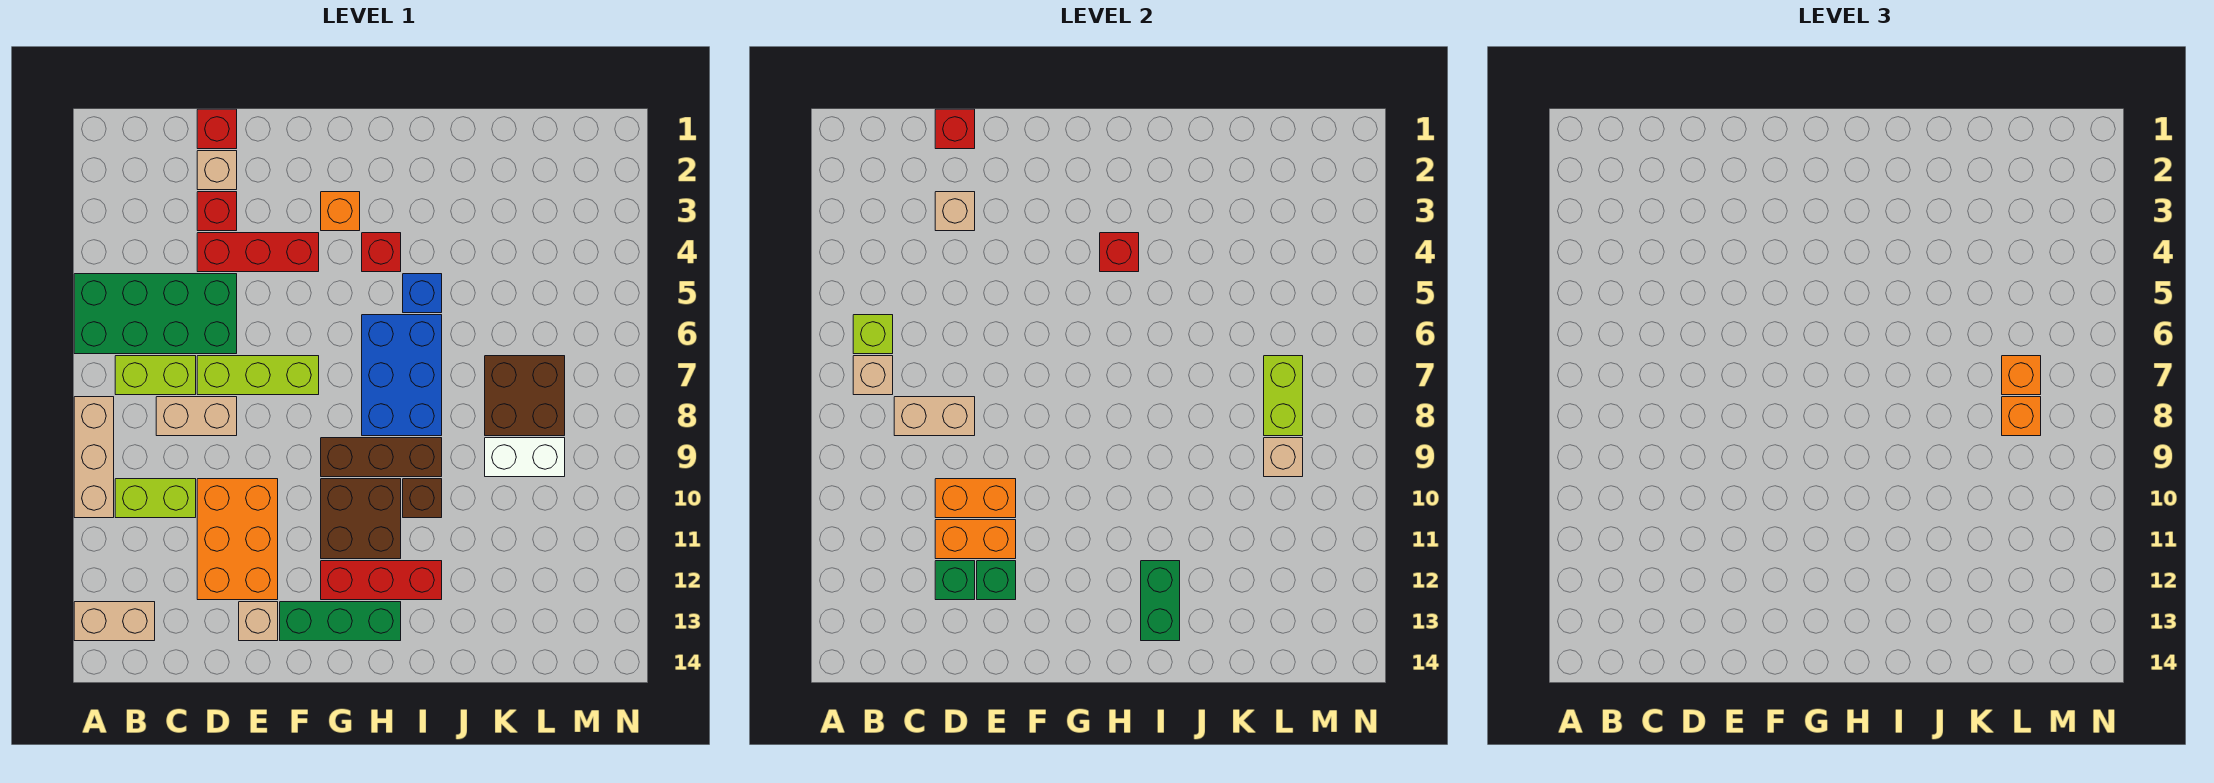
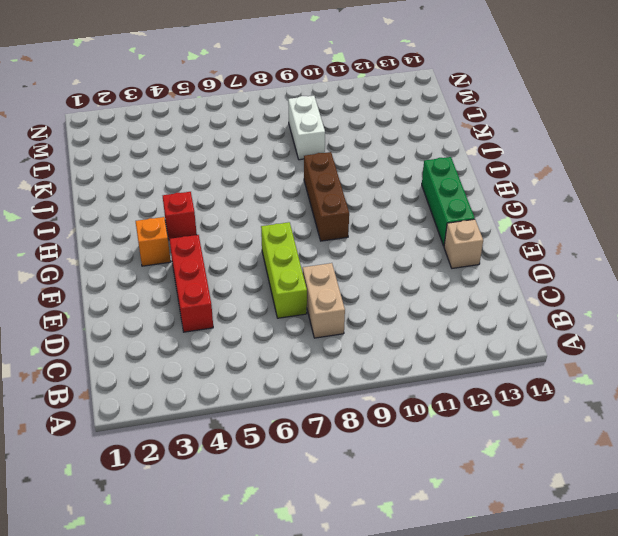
none -> green brick A5:D6 level 1
none -> tan brick A8:A10 level 1
none -> tan brick A13:B13 level 1
none -> lime brick B7:C7 level 1

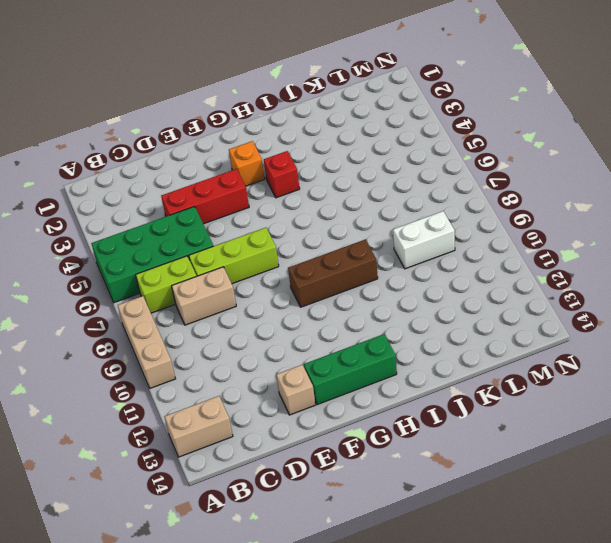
none -> lime brick B10:C10 level 1
none -> red brick D1 level 1
none -> tan brick D2 level 1
none -> red brick D3 level 1

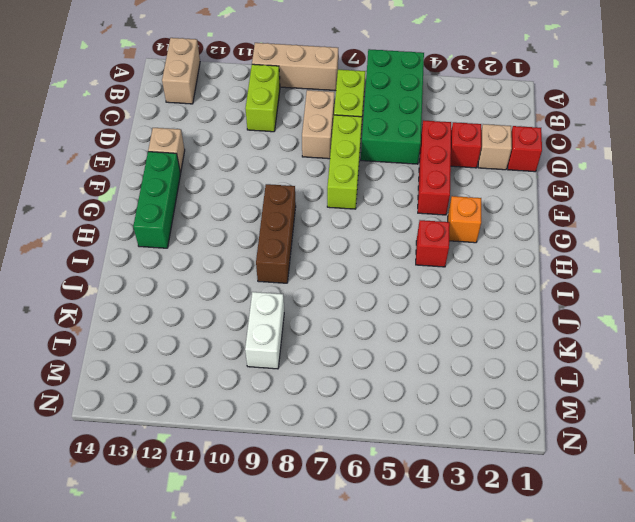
none -> orange brick D10:E12 level 1
none -> brown brick G10:H11 level 1
none -> red brick G12:I12 level 1
none -> blue brick H6:I8 level 1

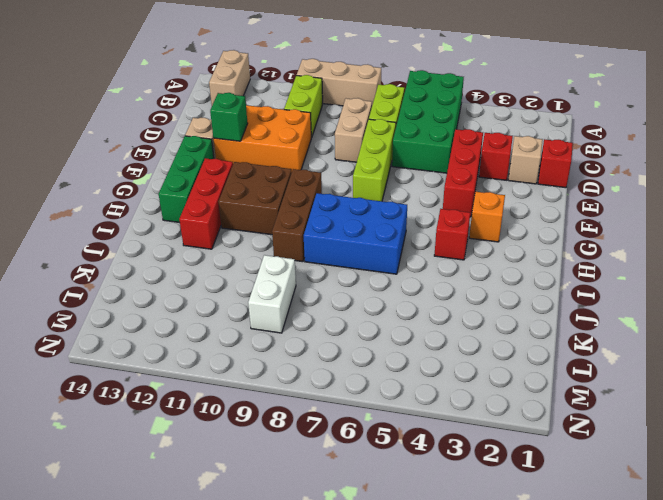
none -> blue brick I5 level 1
none -> brown brick I10 level 1
none -> brown brick K7:L8 level 1
none -> lime brick B6 level 2

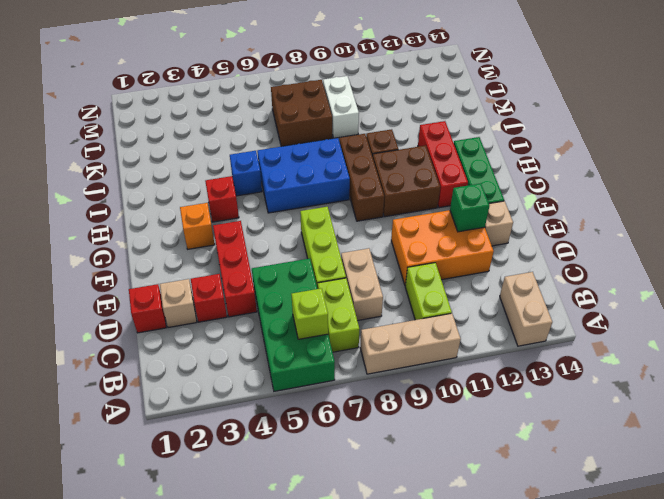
none -> tan brick B7 level 2
none -> tan brick C8:D8 level 2
none -> red brick D1 level 2
none -> tan brick D3 level 2

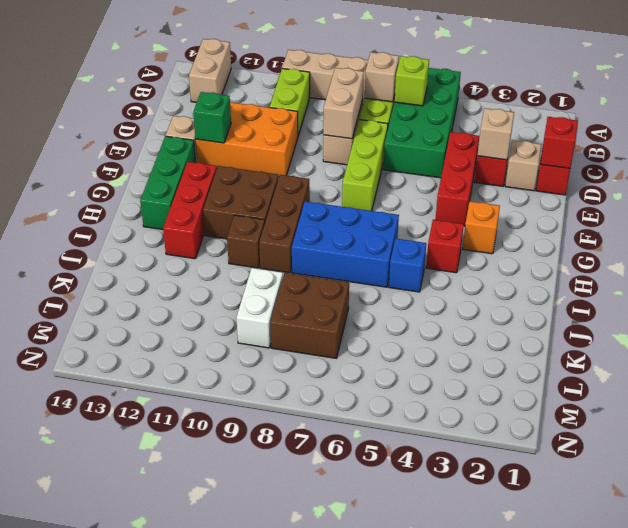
none -> orange brick D10:E10 level 2
none -> orange brick D11:E11 level 2
none -> green brick D12 level 2
none -> red brick H4 level 2

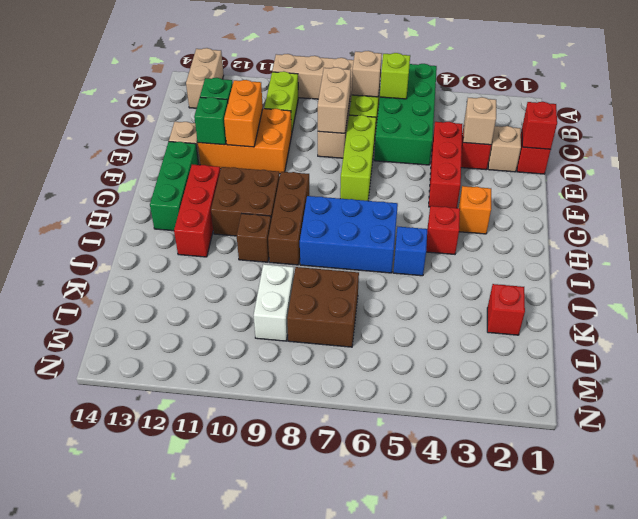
red brick K2 level 1 -> red brick H4 level 2
none -> orange brick D10:E10 level 2
none -> green brick I12:I13 level 2
none -> lime brick L7:L8 level 2
none -> tan brick L9 level 2

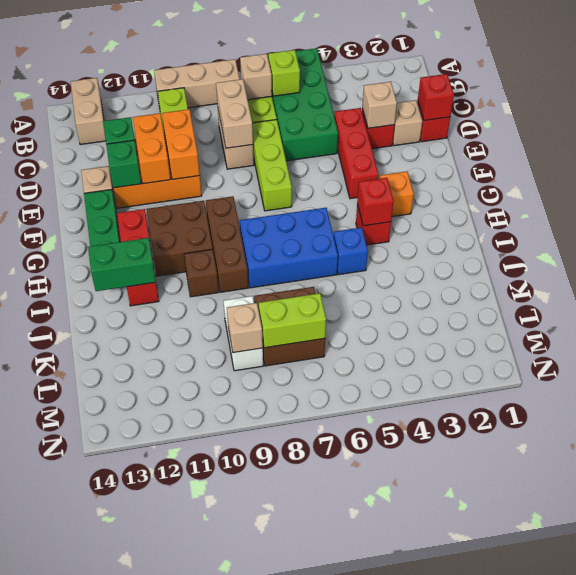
none -> orange brick L7 level 3
none -> orange brick L8 level 3

